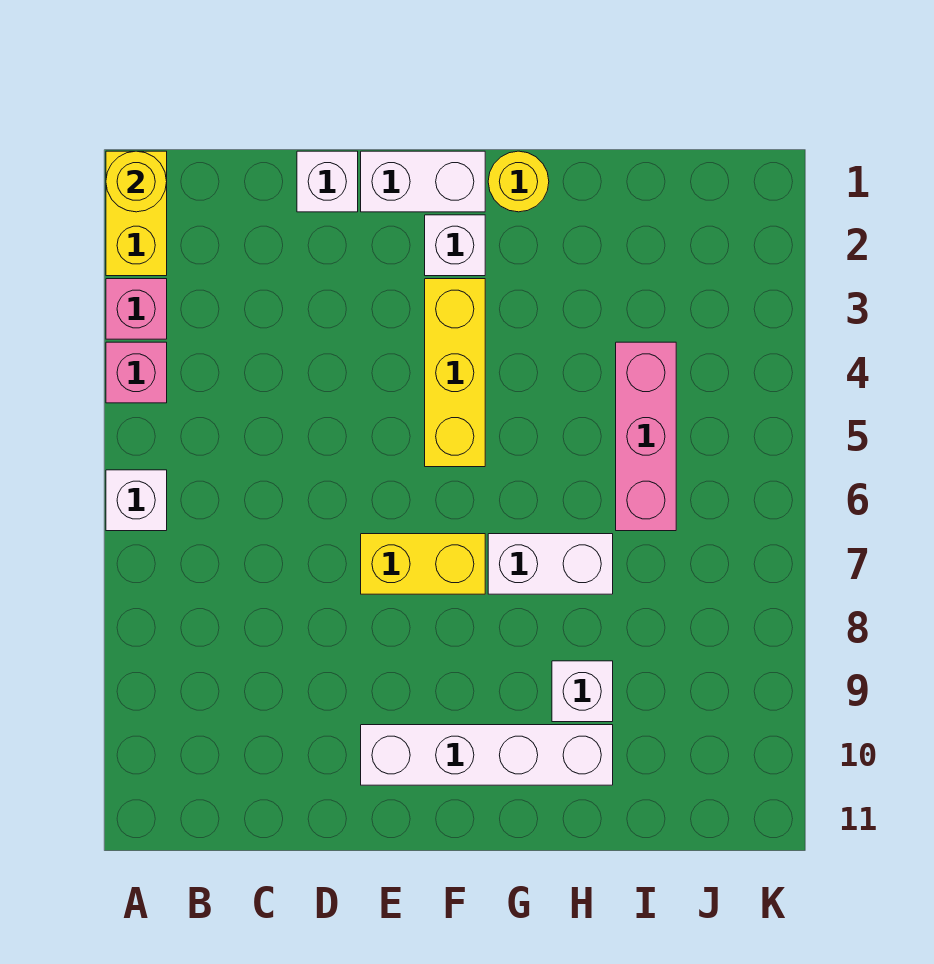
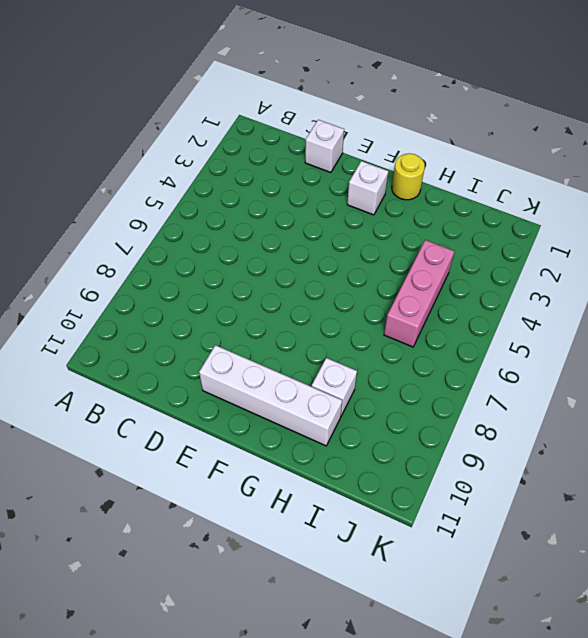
none -> yellow brick A1:A2 level 1
none -> pink brick A3 level 1
none -> pink brick A4 level 1

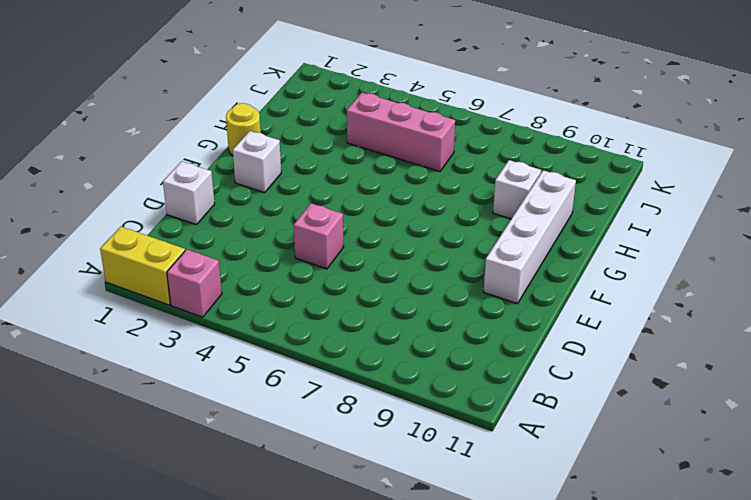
pink brick D5 level 1 -> pink brick A4 level 1
none -> white brick A6 level 1
none -> white brick E1:F1 level 1
none -> yellow brick E7:F7 level 1

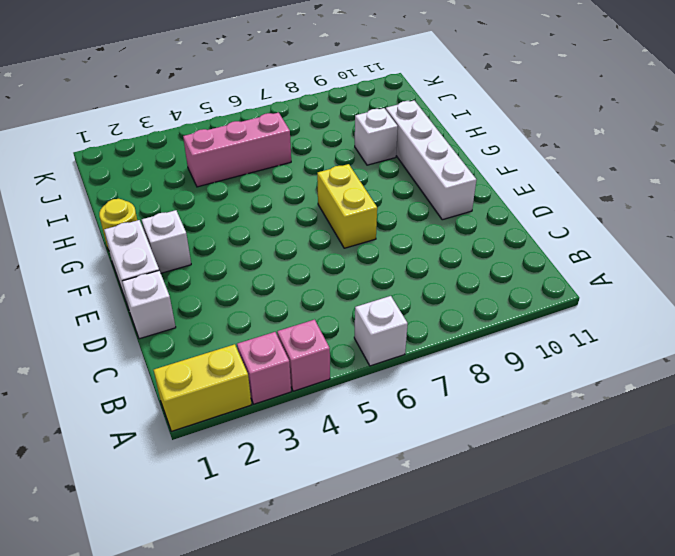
none -> yellow brick F3:F5 level 1
none -> white brick G7:H7 level 1
none -> yellow round brick A1 level 2

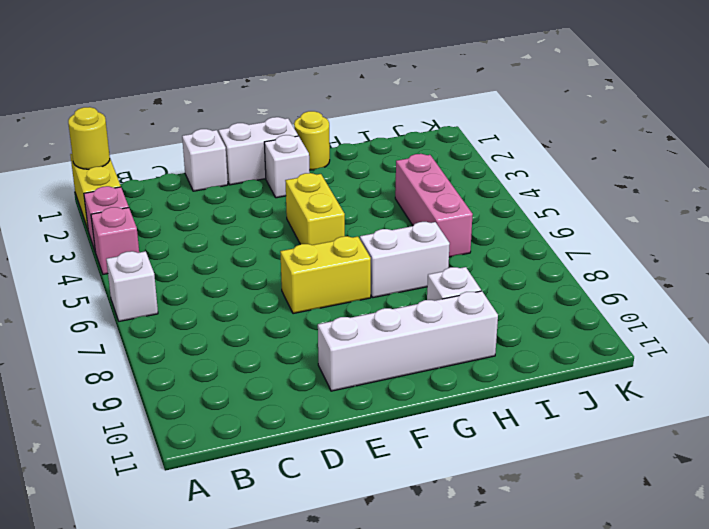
yellow brick F4:F5 level 1 -> yellow brick F3:F5 level 1

